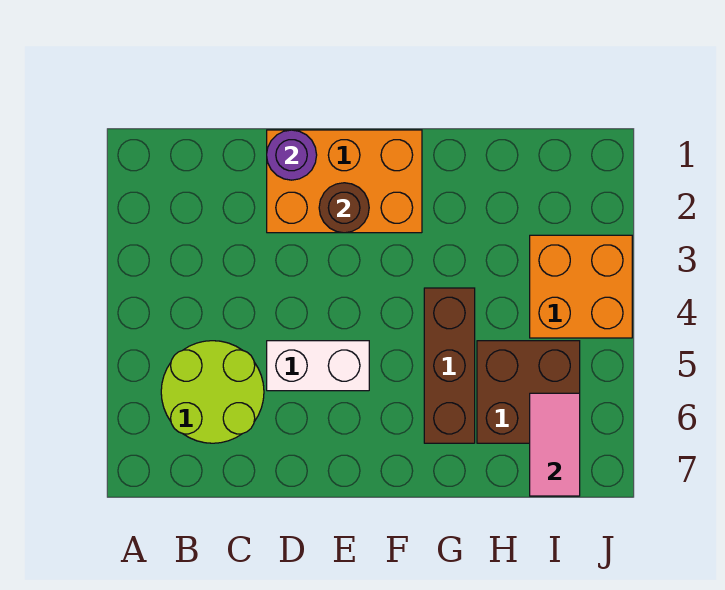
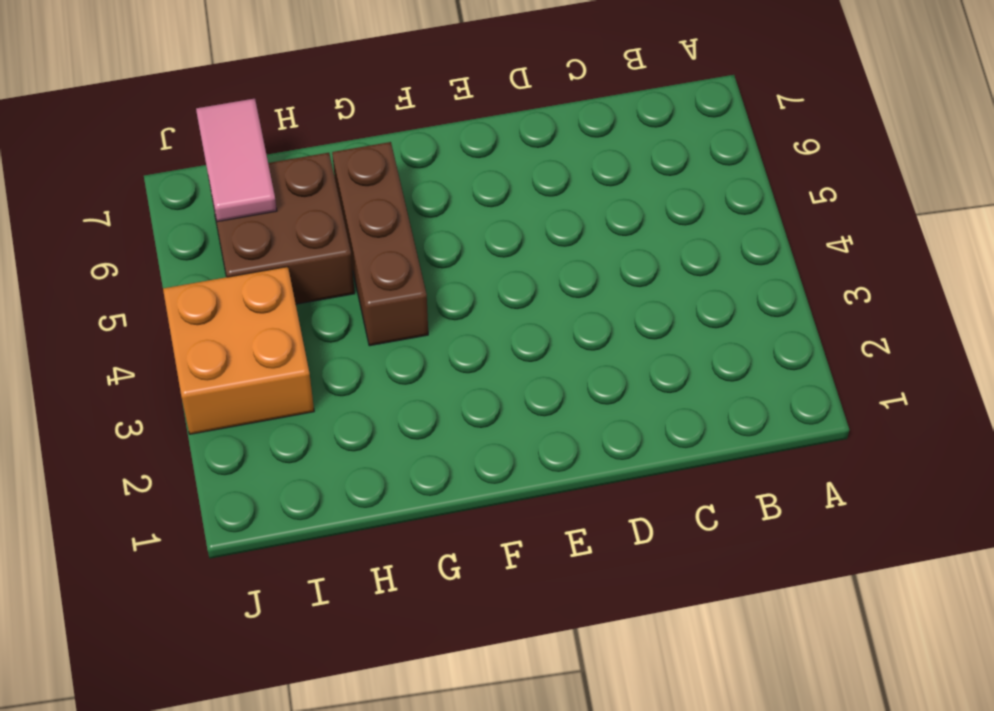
none -> lime round brick B5:C6 level 1
none -> orange brick D1:F2 level 1

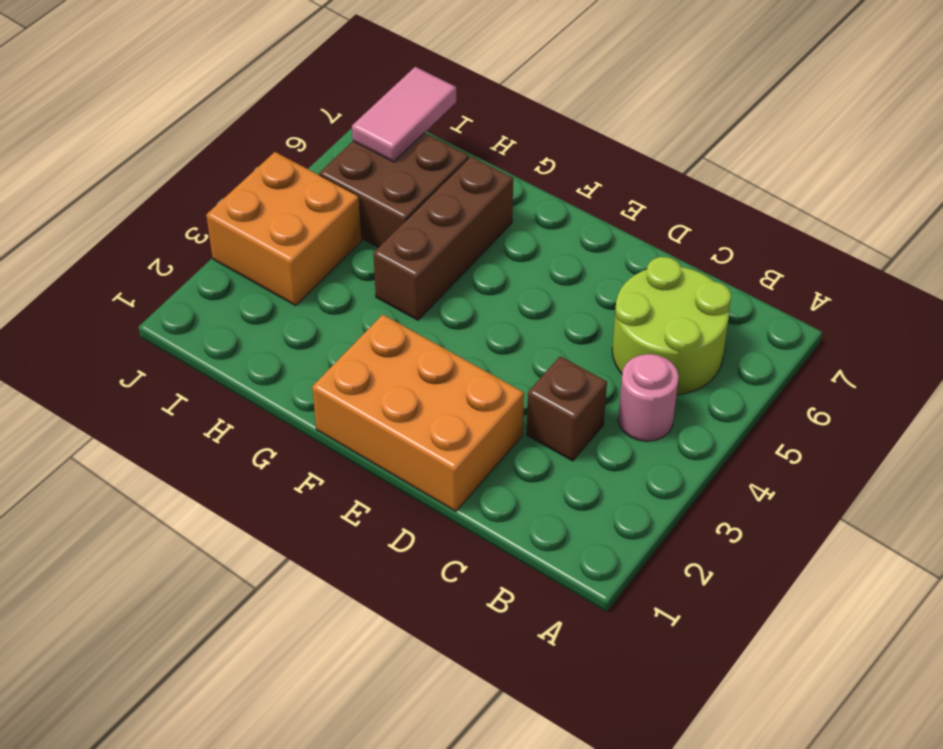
pink round brick B4 level 1 -> none
brown brick C3 level 1 -> none
none -> white brick D5:E5 level 1
none -> purple round brick D1 level 2

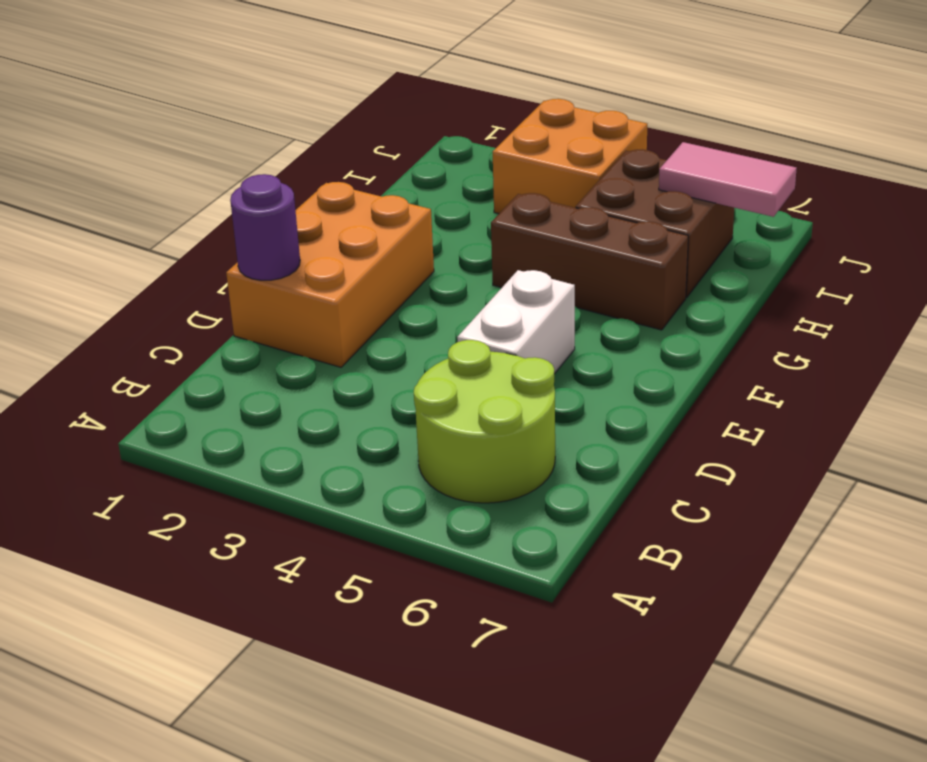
none -> brown round brick E2 level 2

